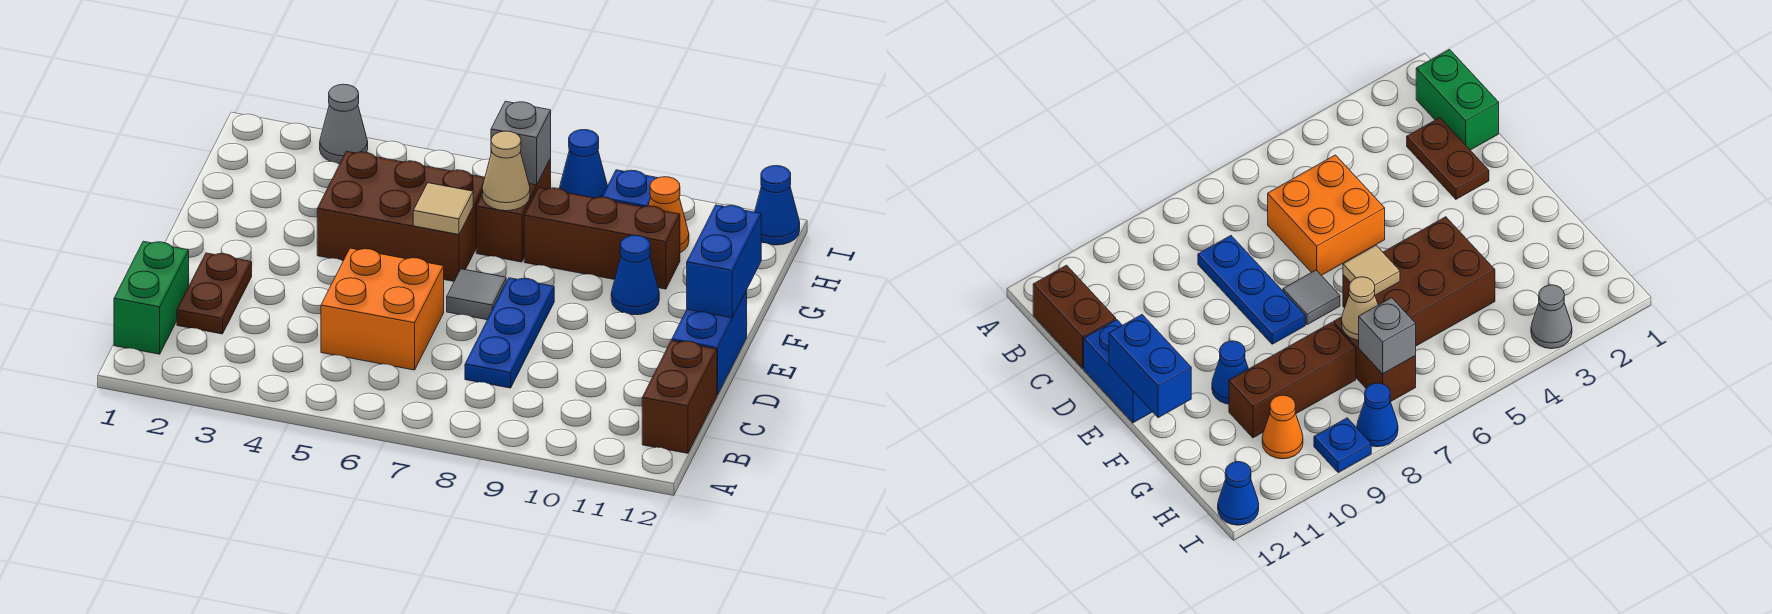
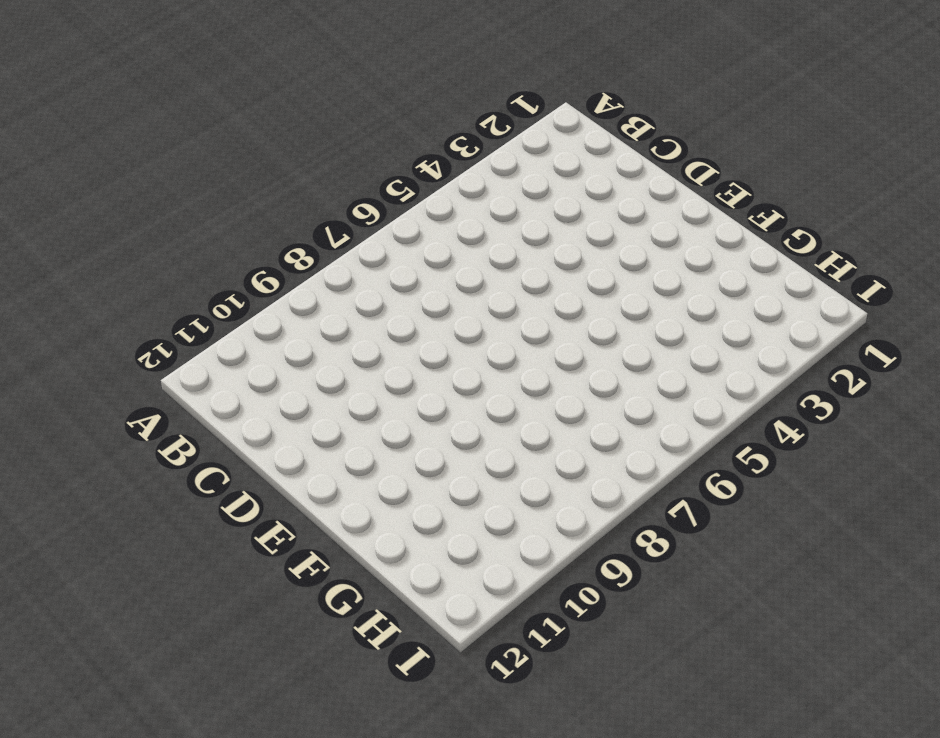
none -> green brick B1:C1 level 1
none -> brown brick B12:C12 level 1
none -> brown plate C2:D2 level 1

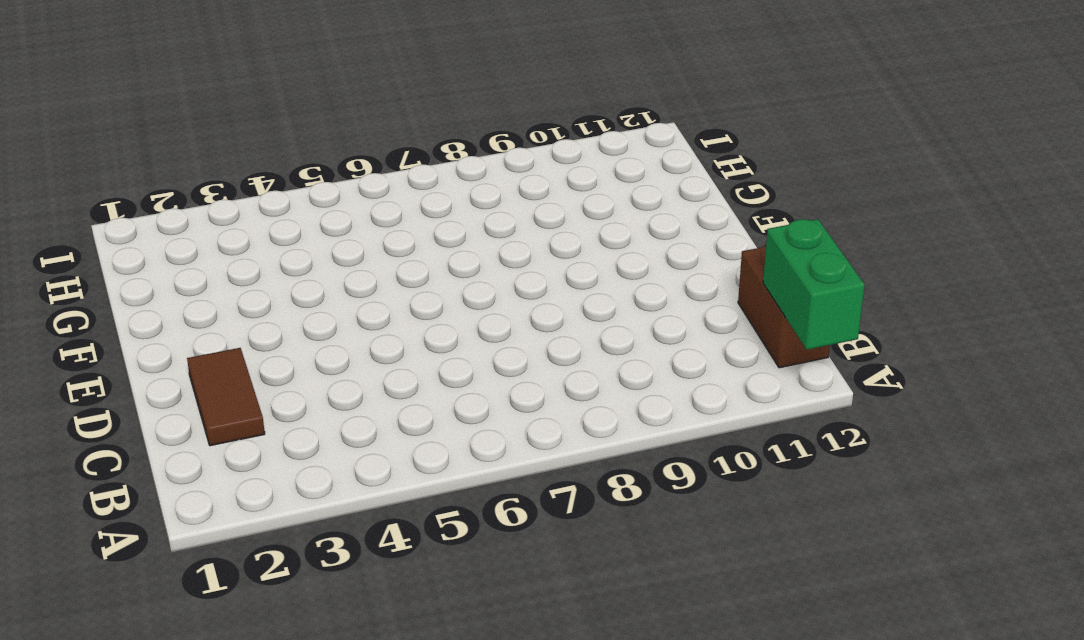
green brick A12:B12 level 2 -> green brick B1:C1 level 1
brown tile C2:D2 level 1 -> brown plate C2:D2 level 1
none -> orange brick C5:D6 level 1
none -> blue plate C8:E8 level 1
none -> blue brick D12:E12 level 1

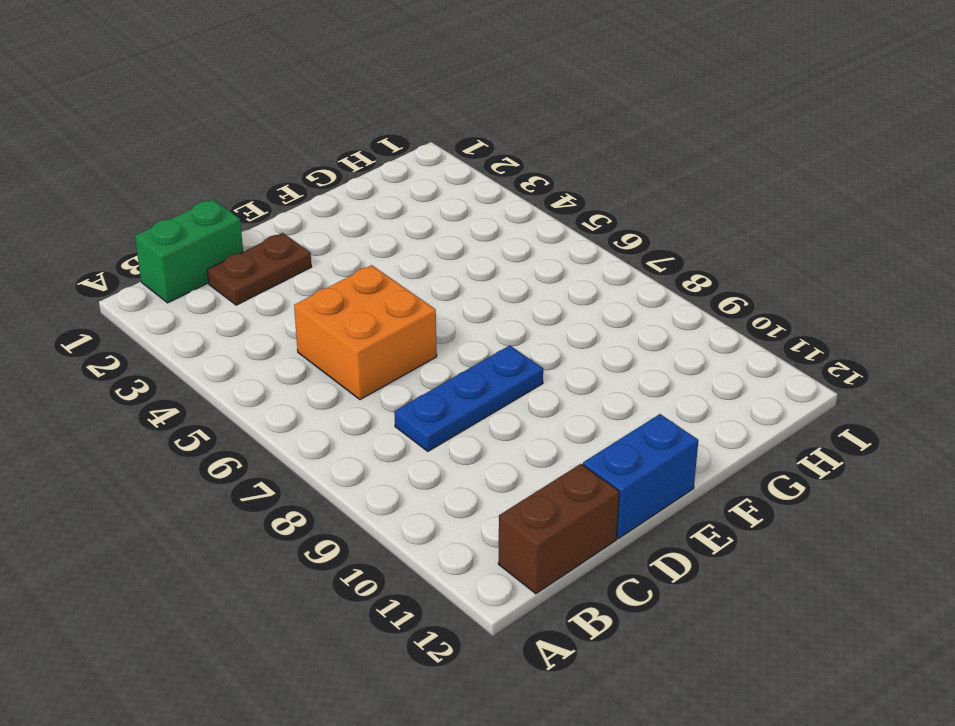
none -> grey tile E7 level 1
none -> brown brick F4:G6 level 1
none -> blue cone F10 level 1

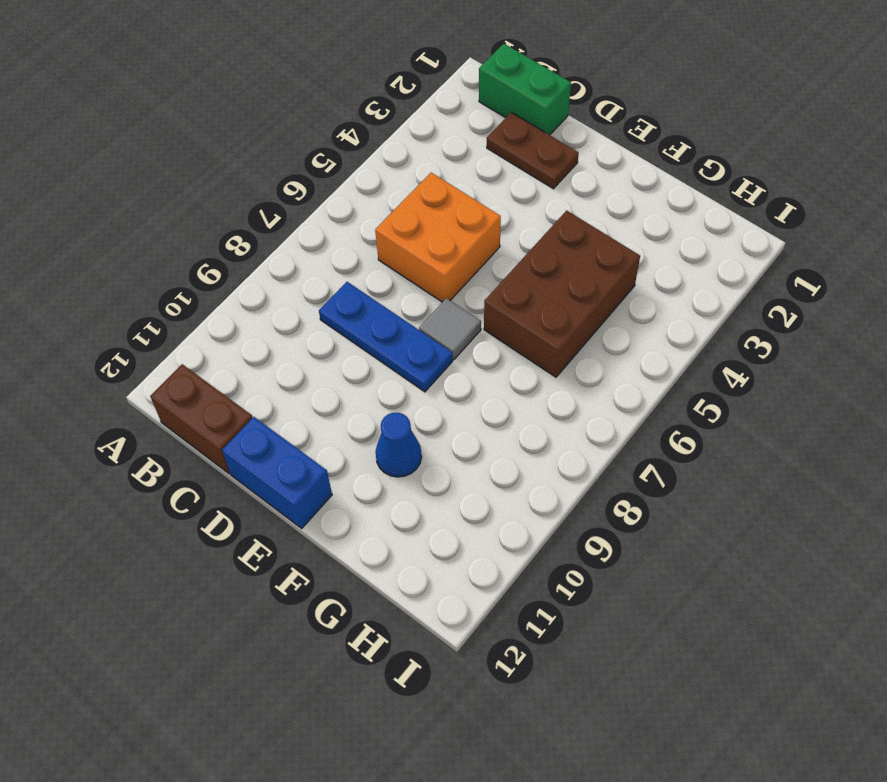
none -> brown brick G7:H7 level 1
none -> brown brick G8:G10 level 1
none -> orange cone H10 level 1

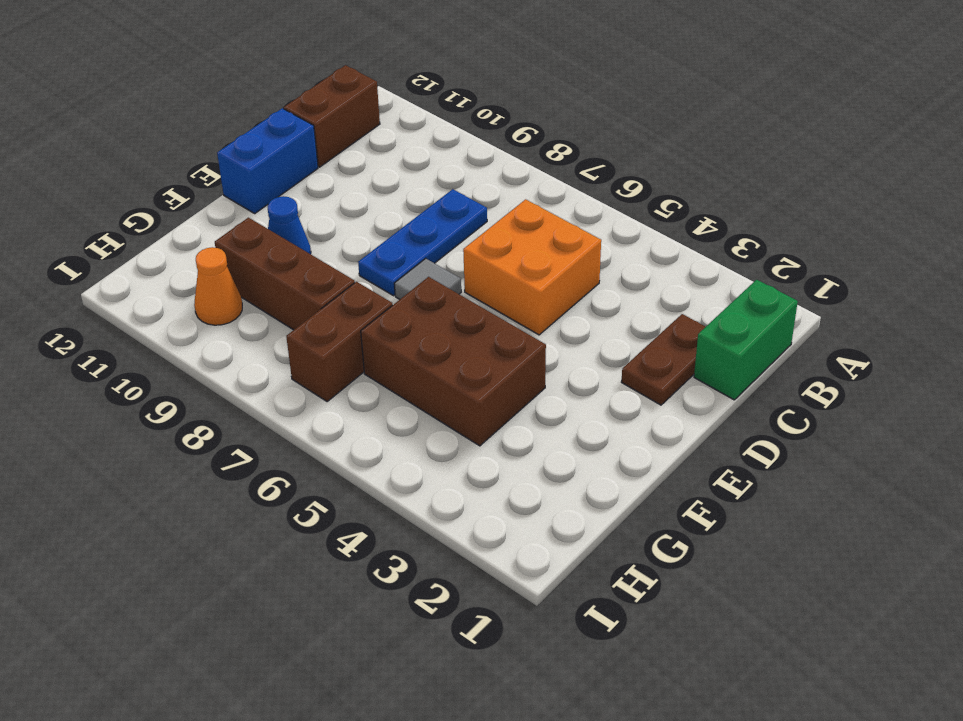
none -> grey cone I3 level 1
none -> blue cone I8 level 1
none -> blue plate I9 level 1

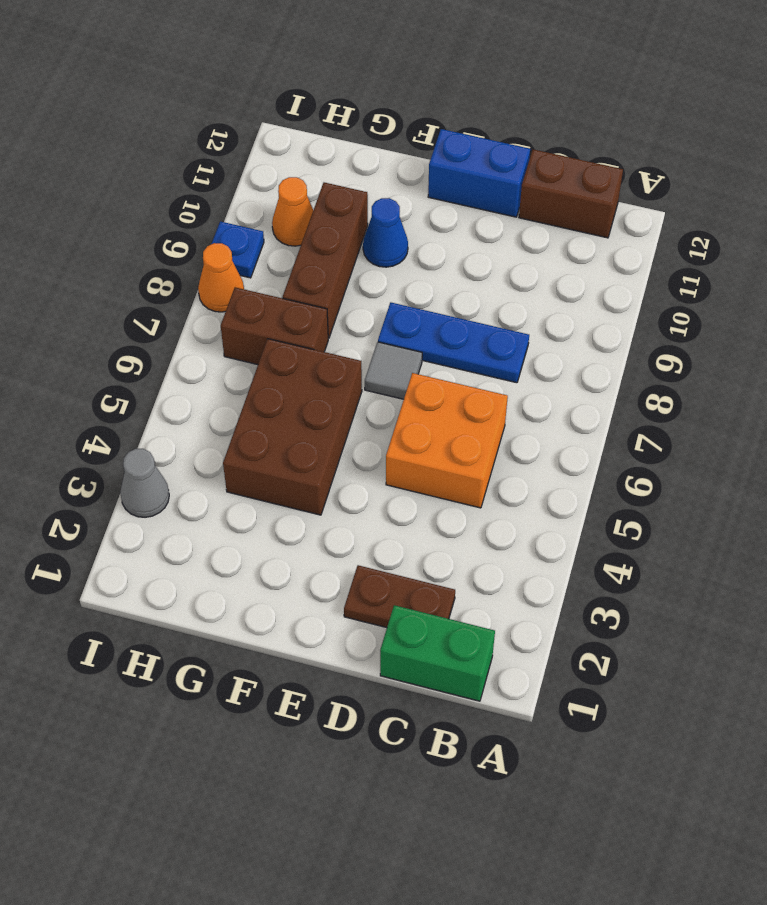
orange cone I8 level 1 -> blue cone I8 level 1
none -> blue cone I12 level 1
none -> blue brick E12:F12 level 2
none -> tan tile F6 level 2

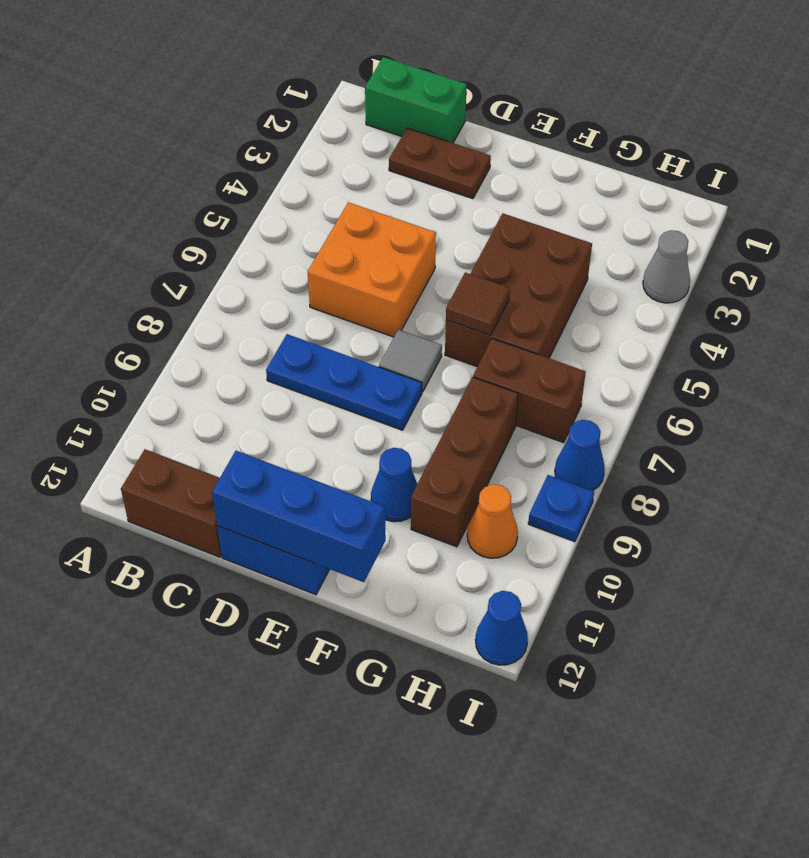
blue brick D12:F12 level 2 -> blue brick E12:F12 level 2
brown tile F6 level 2 -> tan tile F6 level 2
none -> tan cone G7 level 2
none -> grey brick H7 level 2

